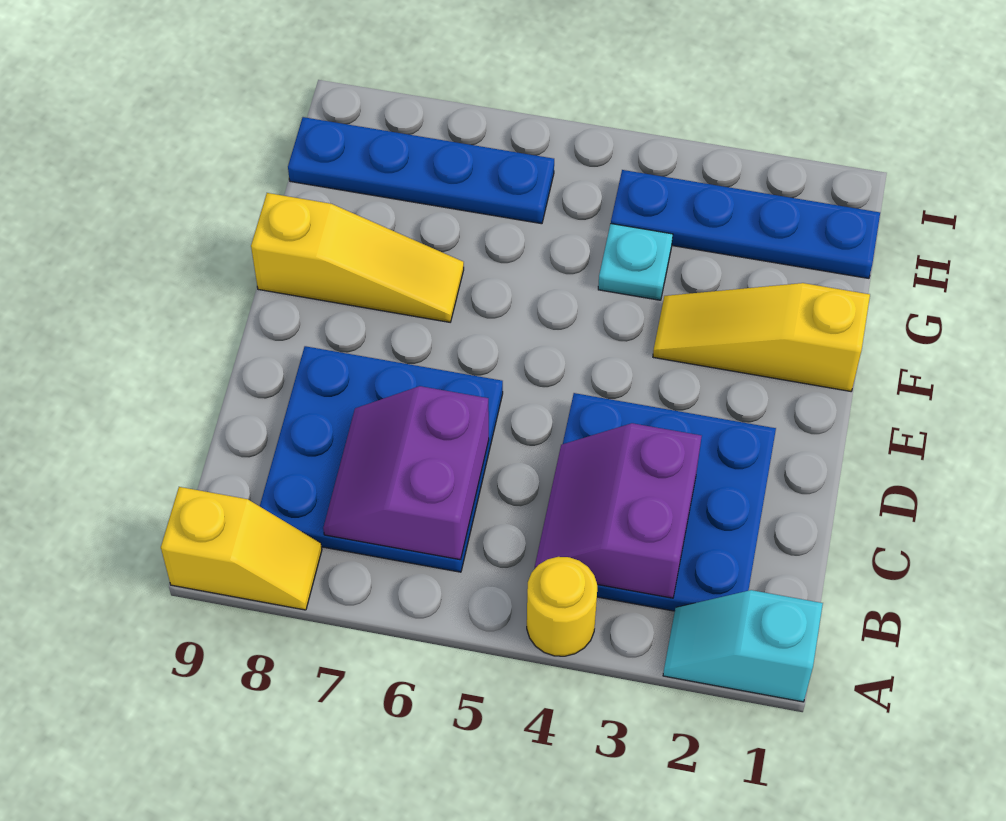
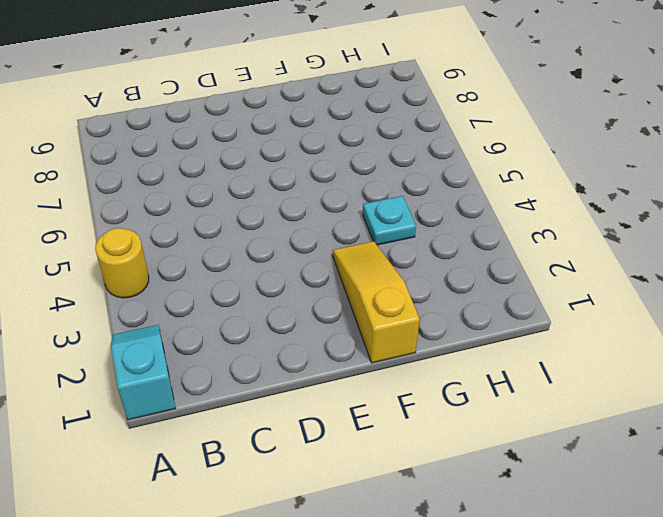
none -> yellow slope A8:A9 level 1 top 9
none -> blue plate B2:D4 level 1
none -> blue plate B6:D8 level 1

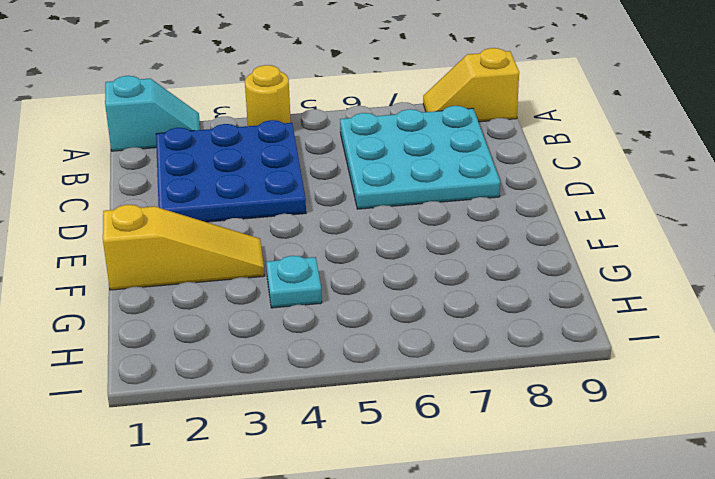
cyan plate B6:D8 level 1 -> blue plate B6:D8 level 1
none -> yellow slope F7:F9 level 1 top 9
none -> blue plate H1:H4 level 1
none -> blue plate H6:H9 level 1

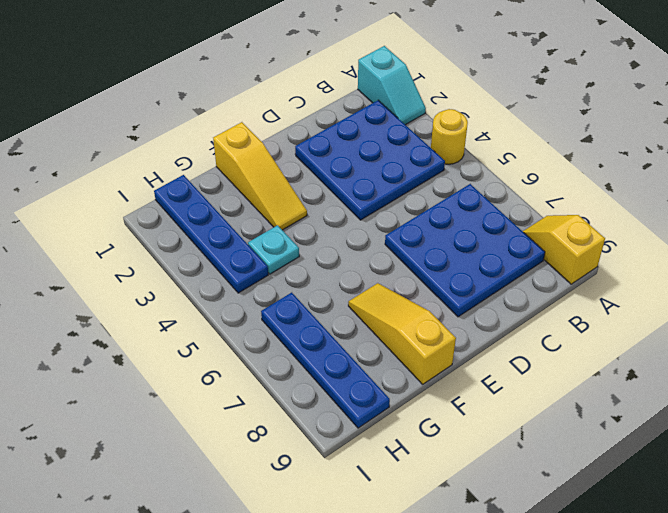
none -> purple slope B3:C4 level 2 top 3
none -> purple slope B6:C7 level 2 top 6

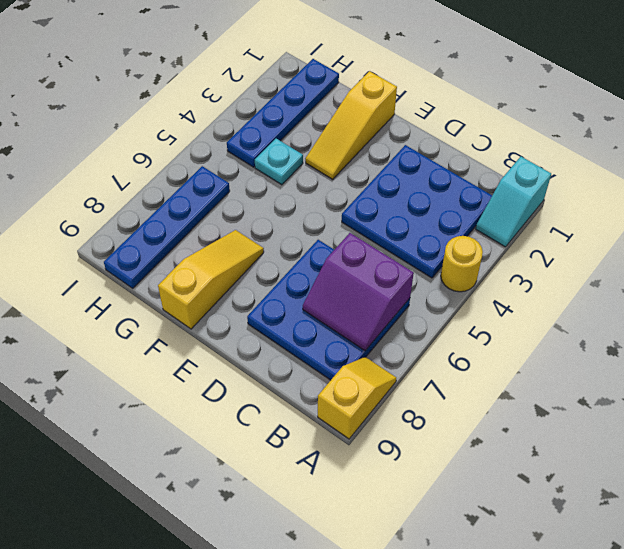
none -> purple slope B3:C4 level 2 top 3

